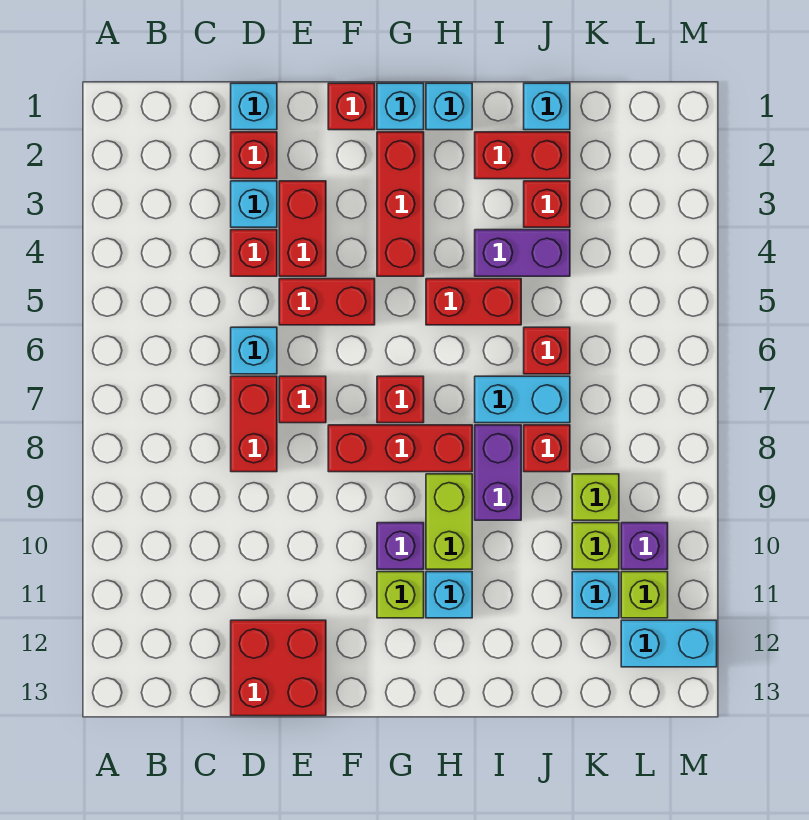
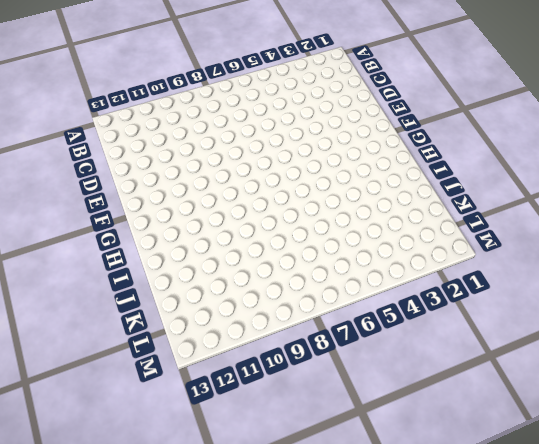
none -> cyan brick D1 level 1
none -> red brick D2 level 1
none -> cyan brick D3 level 1
none -> red brick D4 level 1

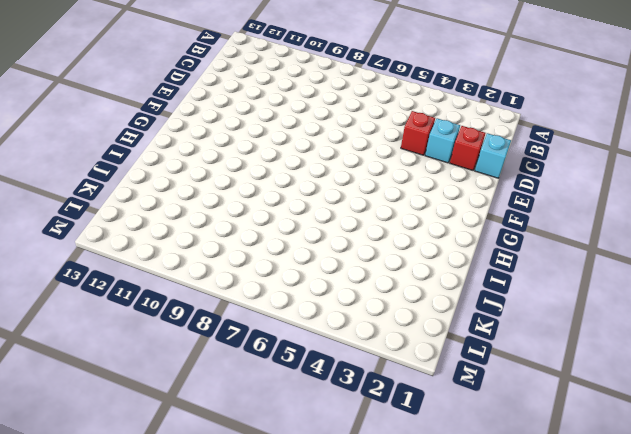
none -> cyan brick D6 level 1
none -> red brick D7:D8 level 1
none -> red brick D12:E13 level 1
none -> red brick E3:E4 level 1

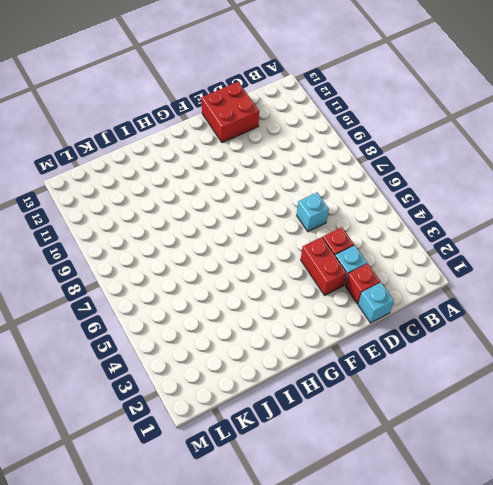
none -> red brick D7:D8 level 1
none -> red brick E5:F5 level 1
none -> red brick E7 level 1
none -> red brick F1 level 1

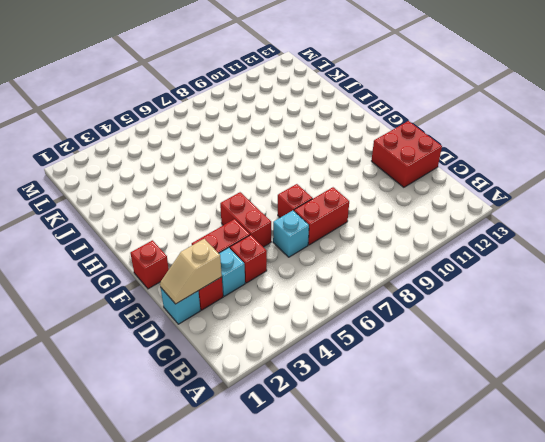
tan slope D1:D2 level 2 top 2 -> none
none -> red brick F8:H8 level 1
none -> cyan brick G1 level 1
none -> red brick G2:G4 level 1
none -> red brick G7 level 1

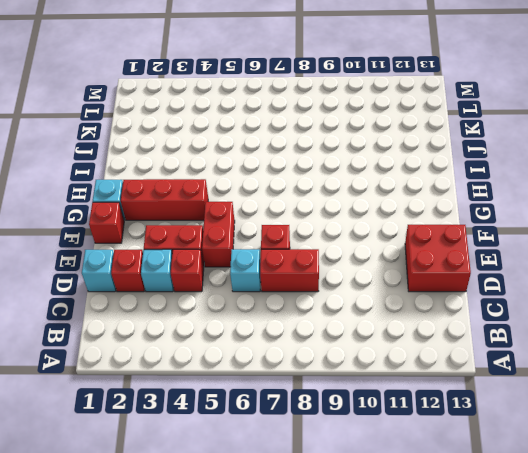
none -> red brick F8:H8 level 1
none -> red brick G7 level 1
none -> purple brick G10 level 1
none -> lime brick G11 level 1

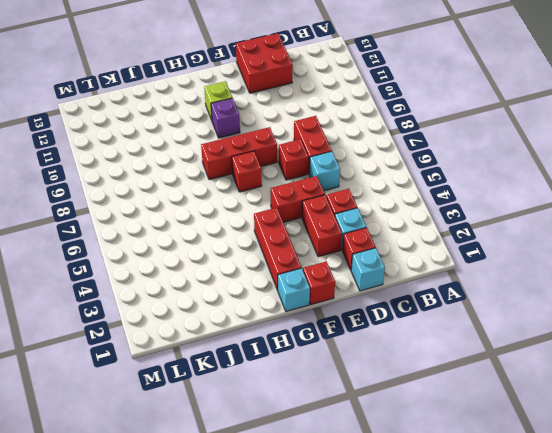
none -> cyan brick H1 level 1
none -> red brick H5:I5 level 1
none -> lime brick H9:H10 level 1
none -> cyan brick H11 level 1

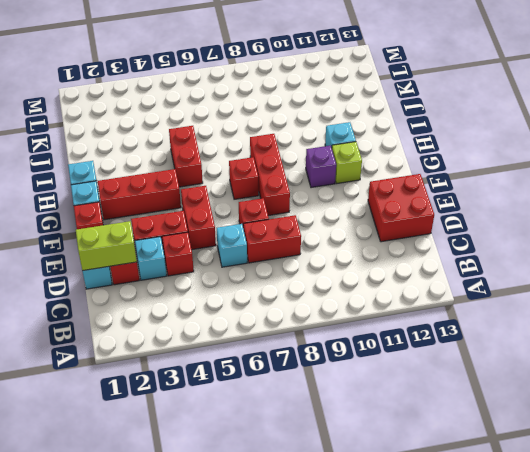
lime brick D1:D2 level 2 -> lime brick H9:H10 level 1
none -> red brick I2:J2 level 1
none -> purple brick I4:J4 level 1
none -> cyan brick I7:J7 level 1
none -> purple brick I8:I9 level 1

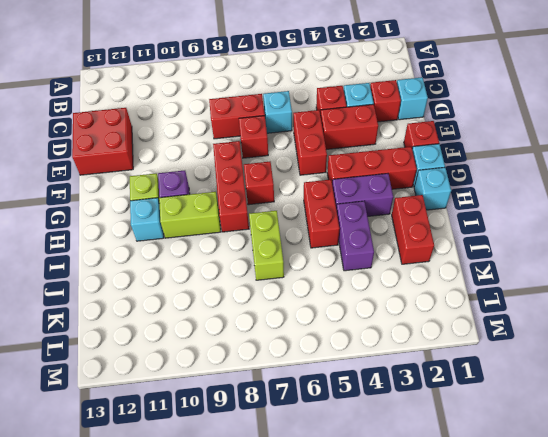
purple brick H3:H4 level 1 -> purple brick I8:I9 level 1
lime brick I7:J7 level 1 -> cyan brick I7:J7 level 1
none -> cyan brick J1 level 1
none -> red brick J3 level 1
none -> red brick J6 level 1
none -> red brick J8 level 1

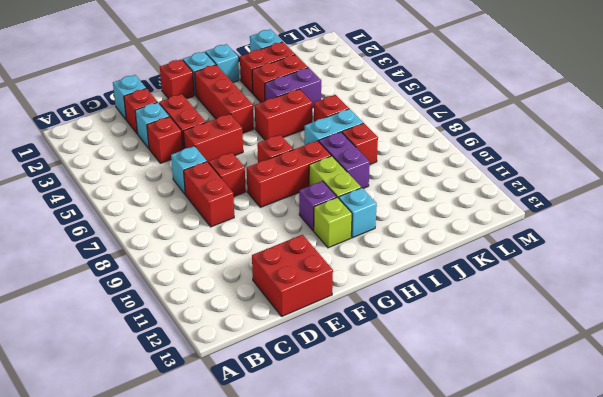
red brick I3:J3 level 1 -> red brick J3 level 1
none -> lime brick K9 level 1
none -> lime brick K10 level 1
none -> cyan brick K11 level 1
none -> purple brick L10 level 1

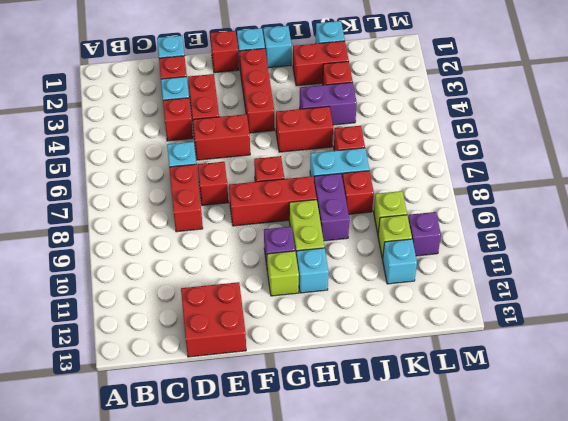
none -> lime brick L11 level 1
none -> cyan brick L12:M12 level 1

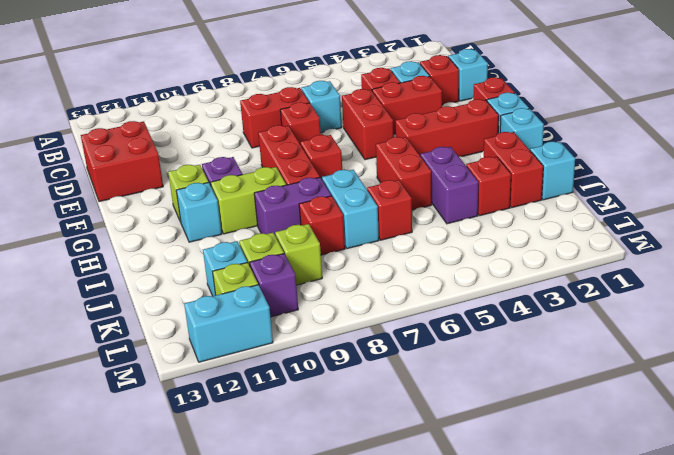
cyan brick M11:M12 level 1 -> cyan brick L12:M12 level 1

